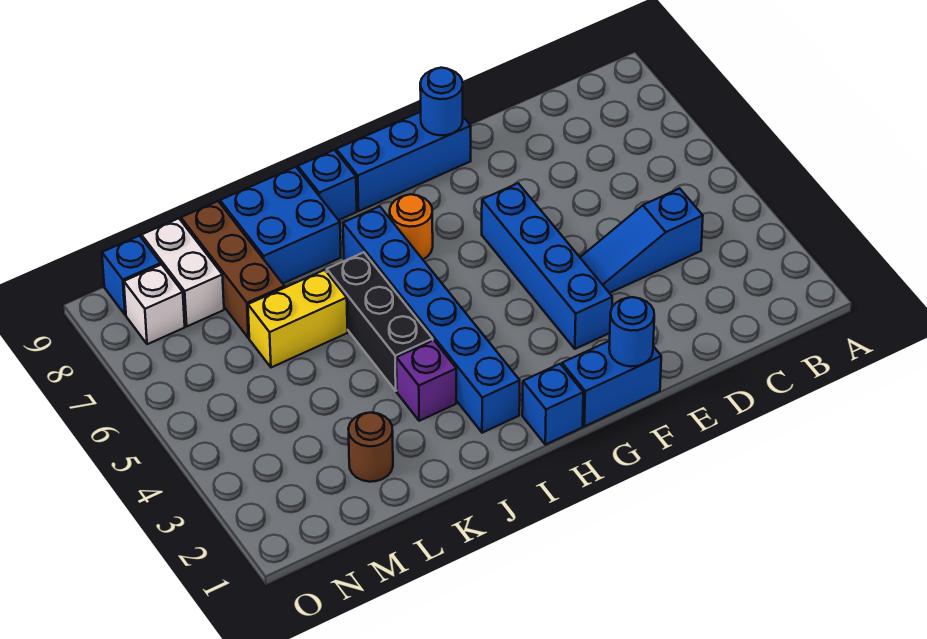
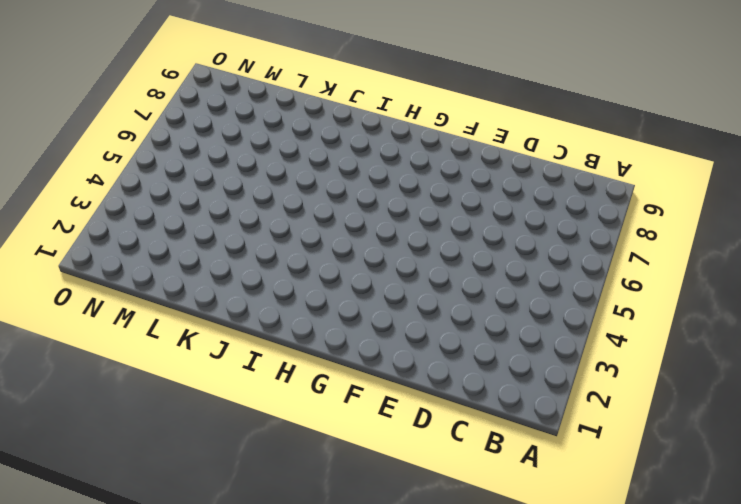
none -> blue slope C4:E4 level 1 top C
none -> blue brick F1:G1 level 1
none -> blue brick F3:F6 level 1

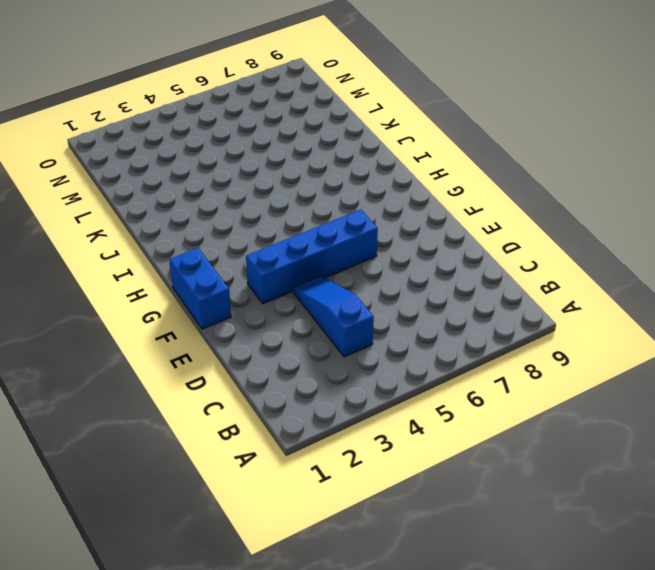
none -> blue brick F9:H9 level 1
none -> blue brick H1 level 1
none -> orange round brick H7 level 1

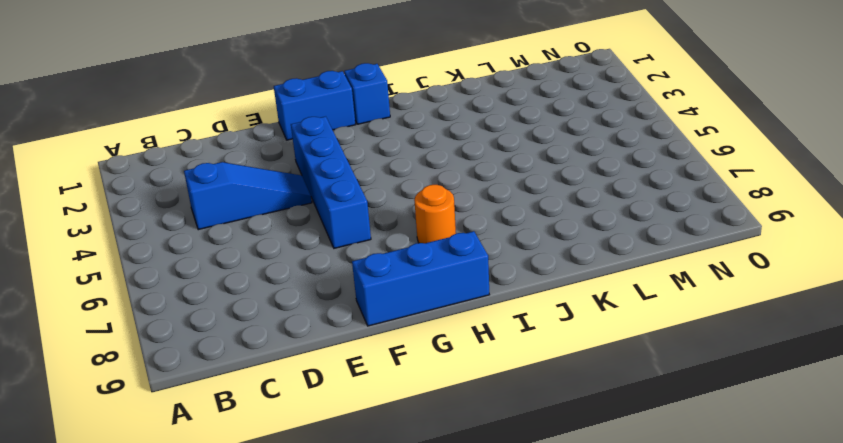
none -> blue brick I2:I7 level 1
none -> blue brick I9 level 1
none -> purple brick J3 level 1

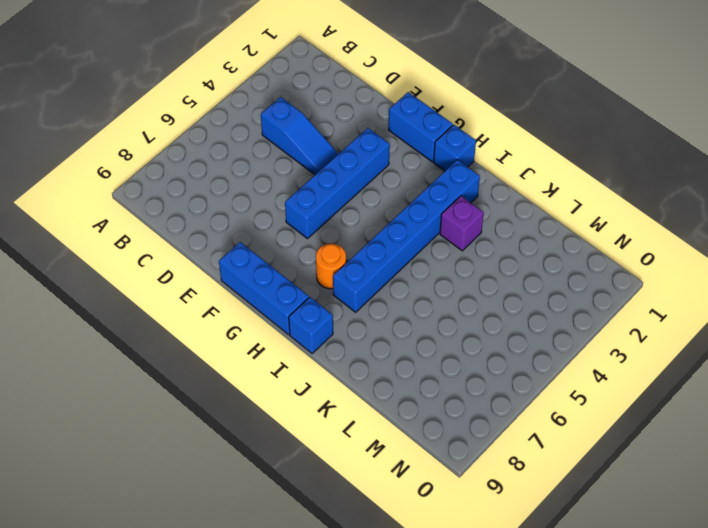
none -> black brick J4:J6 level 1
none -> blue brick J8:K9 level 1
none -> yellow brick K6:L6 level 1

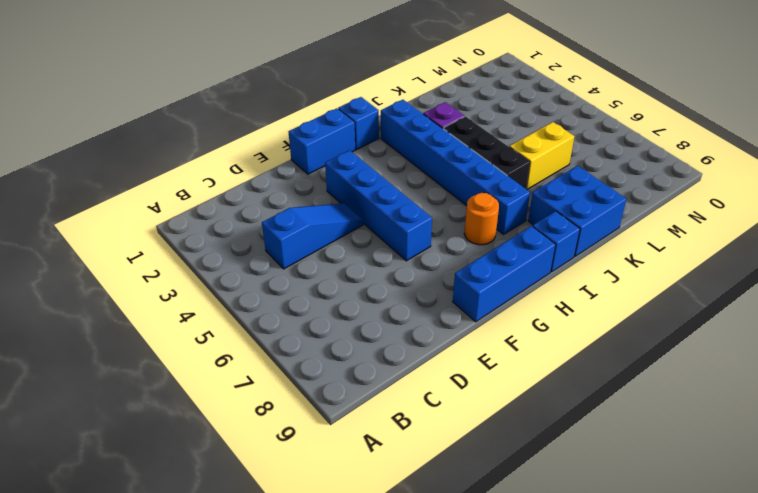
none -> brown round brick L2 level 1
none -> brown brick L7:L9 level 1
none -> white brick M8:M9 level 1

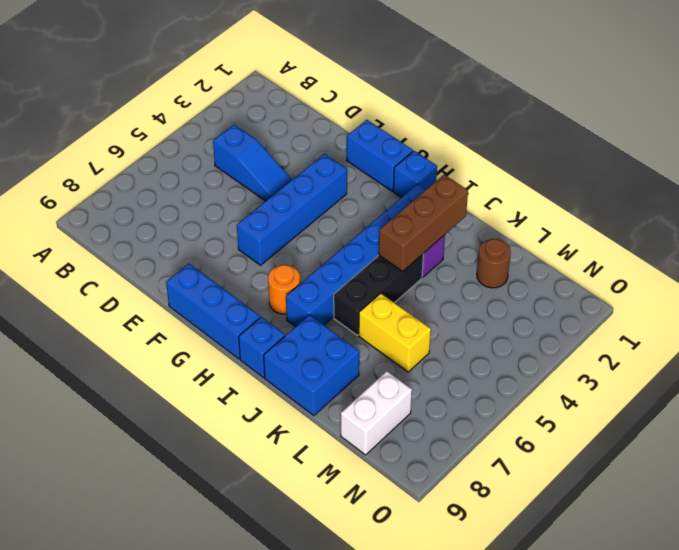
brown brick J2:J4 level 2 -> brown brick L7:L9 level 1
none -> white brick N8 level 1
none -> blue brick N9 level 1
none -> blue round brick F1 level 2

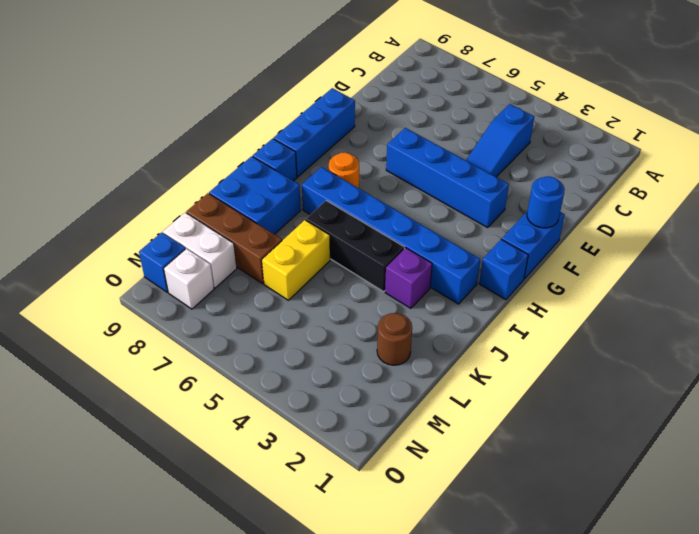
none -> blue round brick F9 level 2

